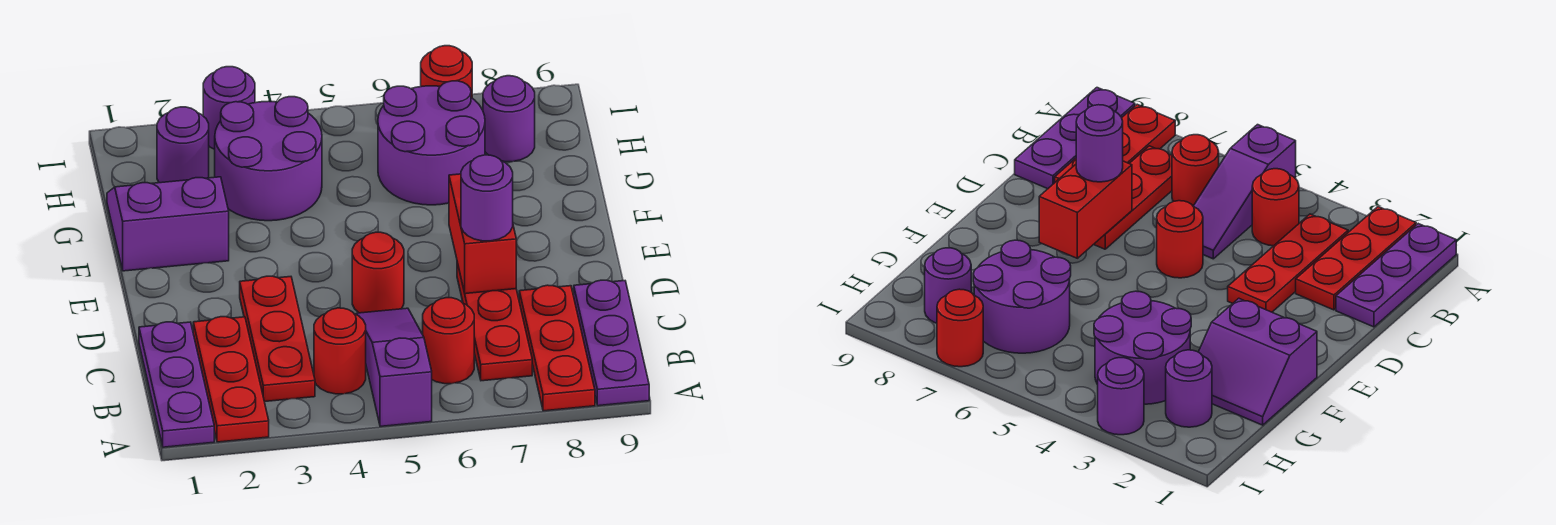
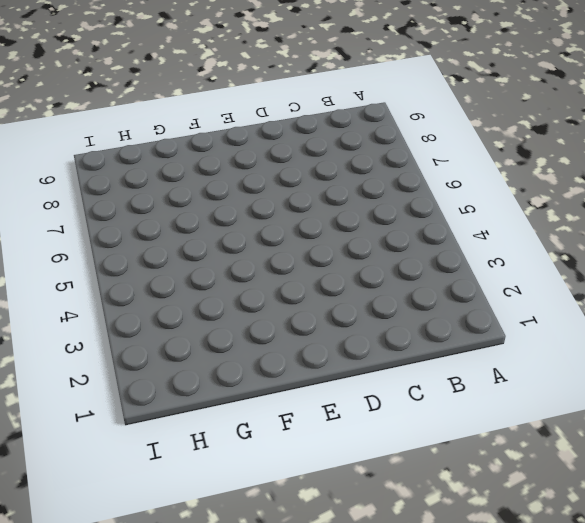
none -> purple plate A1:C1 level 1
none -> red plate A2:C2 level 1
none -> purple slope A5:C5 level 1 top A

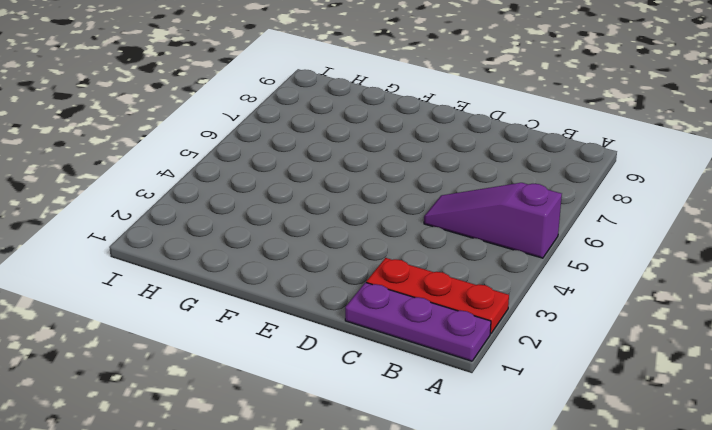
none -> red plate A8:C8 level 1
none -> purple plate A9:C9 level 1
none -> red plate B3:D3 level 1

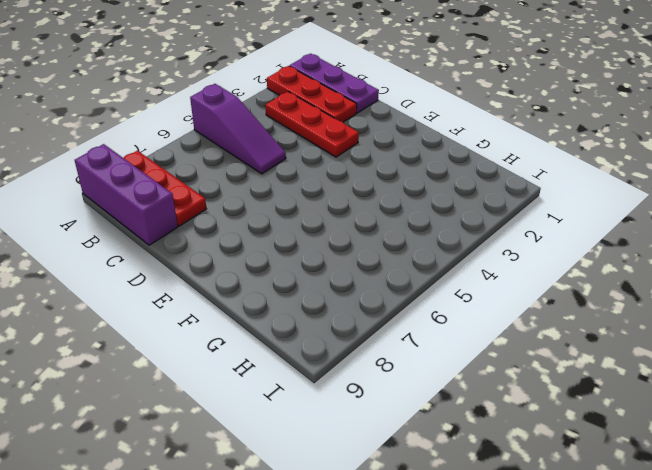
purple brick A9:C9 level 1 -> purple plate A9:C9 level 1
none -> red round brick B4 level 1
none -> red round brick B6 level 1
none -> red plate B7:D7 level 1

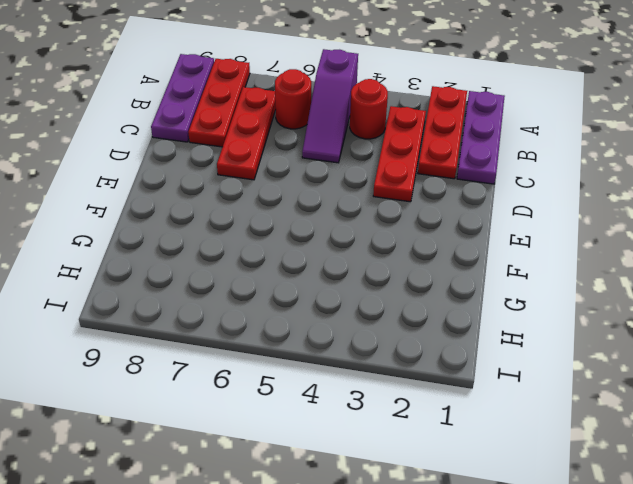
none -> red round brick D5 level 1
none -> purple slope F1:G2 level 1 top F
none -> purple round brick G3:H4 level 1

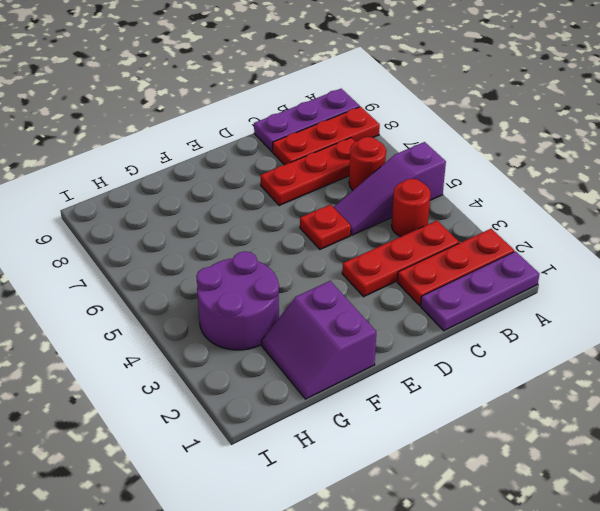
red plate D5 level 1 -> red round brick D5 level 1
none -> purple round brick G6:H7 level 1
none -> purple round brick H2 level 1
none -> purple round brick H8 level 1

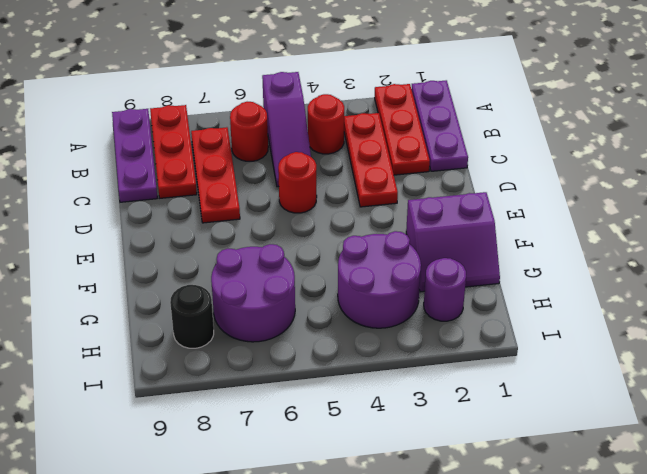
black round brick H8 level 1 -> purple round brick H8 level 1
none -> purple round brick I3 level 1
none -> red round brick I7 level 1
none -> red brick D7:E7 level 2

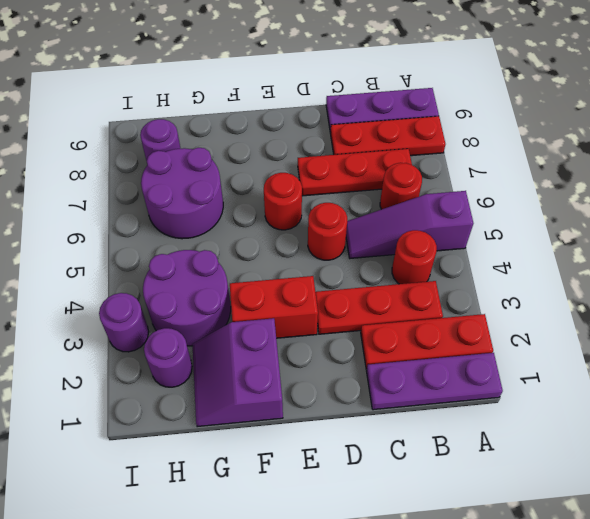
red brick E3:F3 level 1 -> red brick D7:E7 level 2
red round brick E6 level 1 -> red round brick I7 level 1
none -> purple round brick D7 level 3

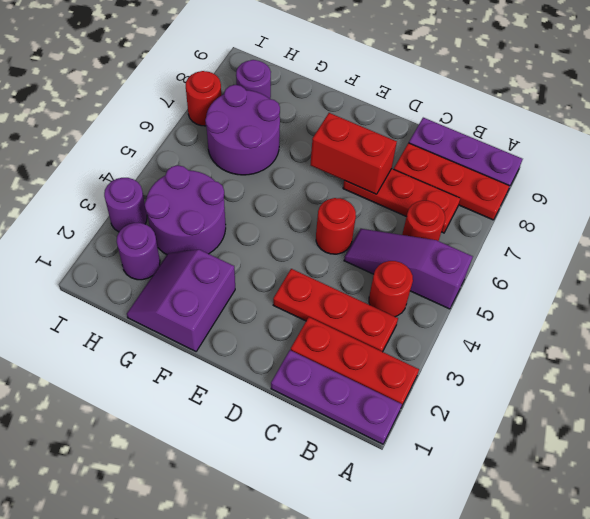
none -> purple round brick D7 level 3

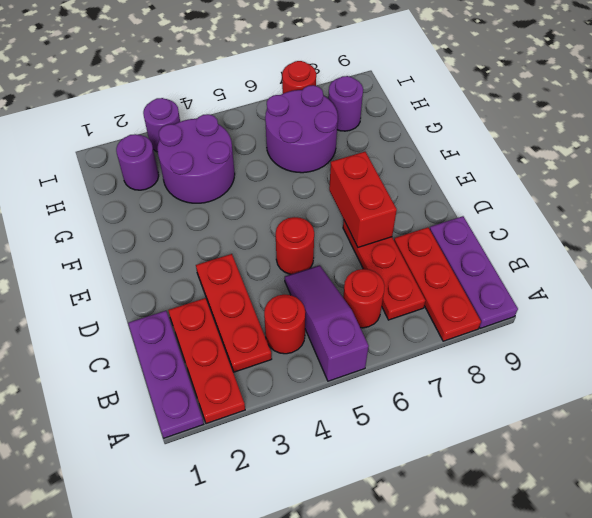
none -> purple slope F1:G2 level 1 top F
none -> purple round brick D7 level 3

